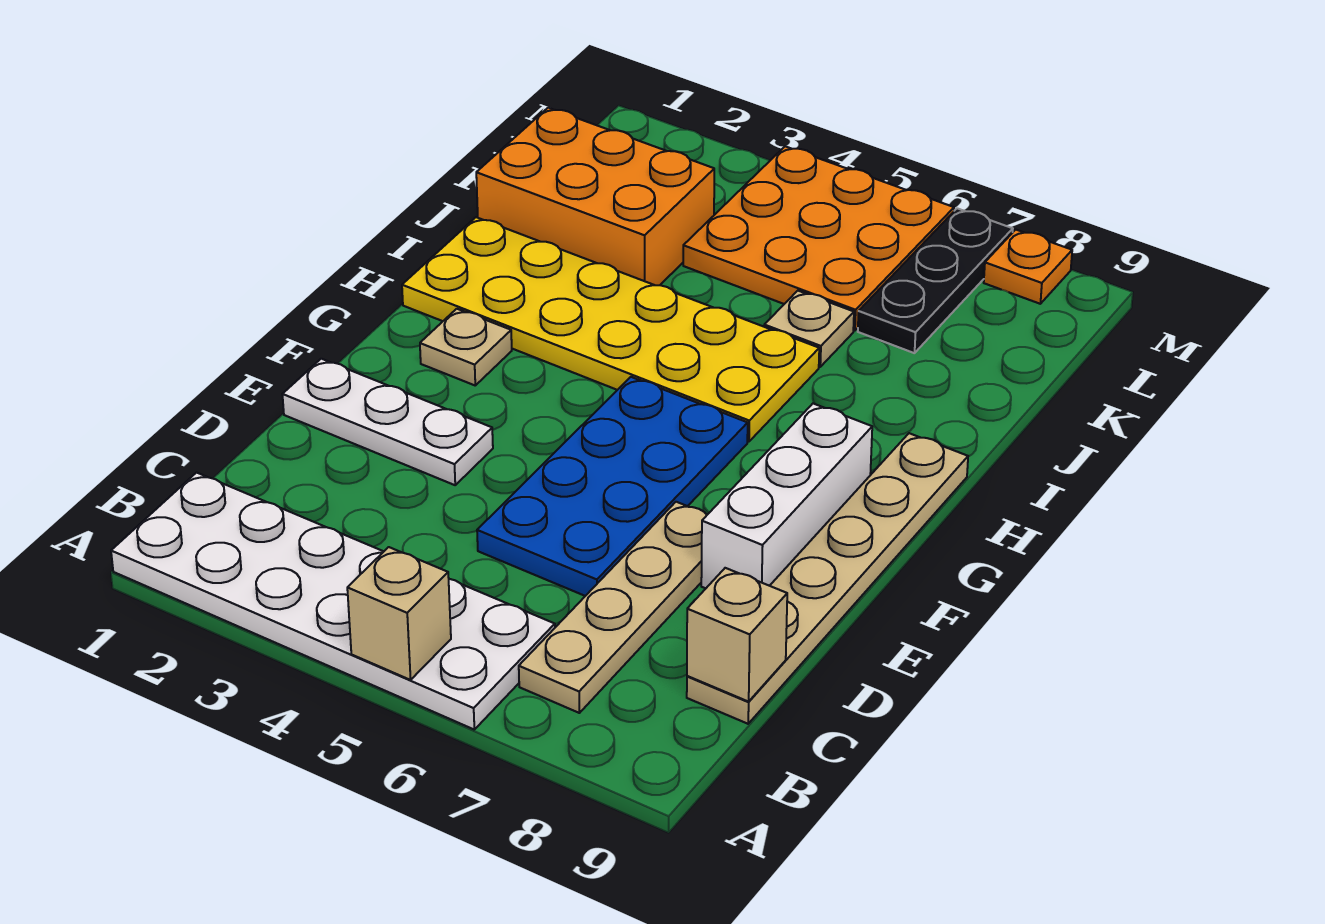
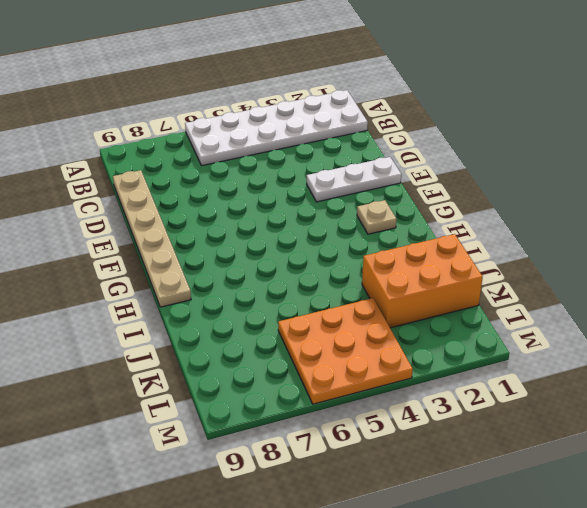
none -> tan plate B7:E7 level 1
none -> blue plate D5:G6 level 1
none -> white brick E8:G8 level 1

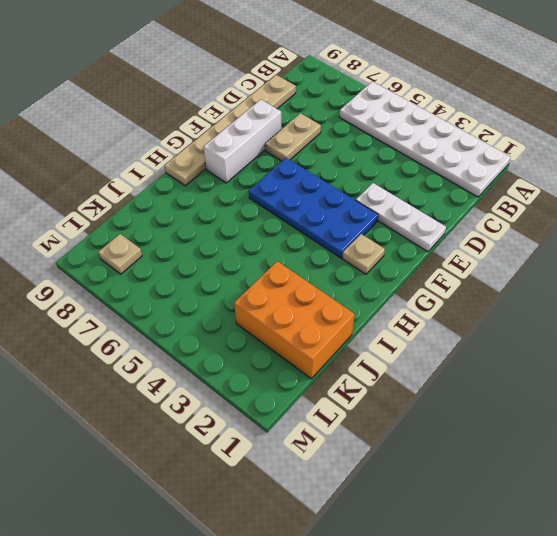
tan plate D7:E7 level 1 -> tan plate B7:E7 level 1
blue plate F3:G6 level 1 -> blue plate D5:G6 level 1
tan plate L8 level 1 -> tan plate J6 level 1
none -> yellow plate H1:I6 level 1
none -> orange plate K4:M6 level 1
none -> black plate K7:M7 level 1

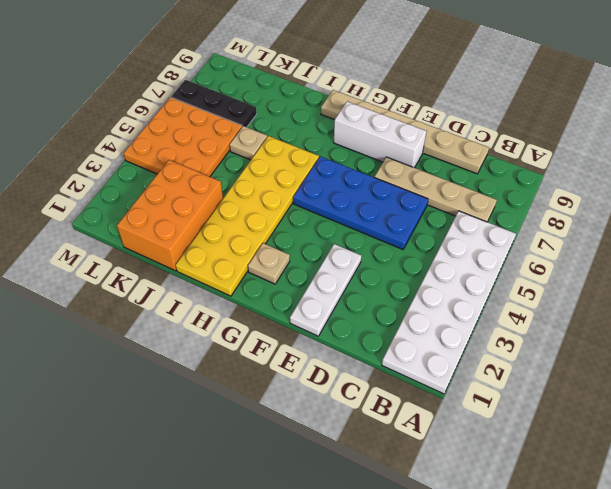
none -> orange plate M8 level 1
none -> tan brick A5 level 2
none -> tan brick C9 level 2

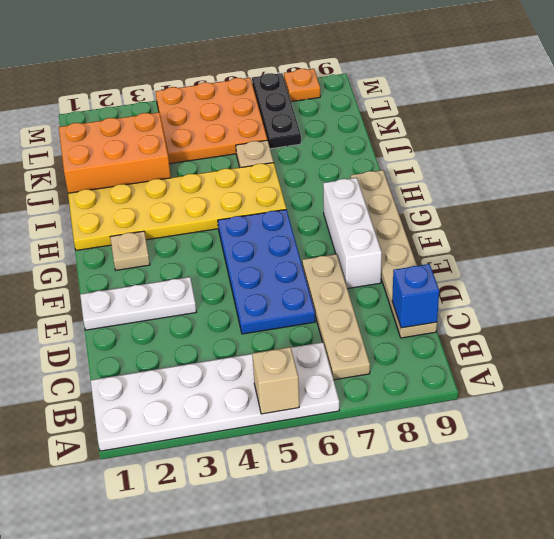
blue brick C9 level 2 -> tan brick C9 level 2

